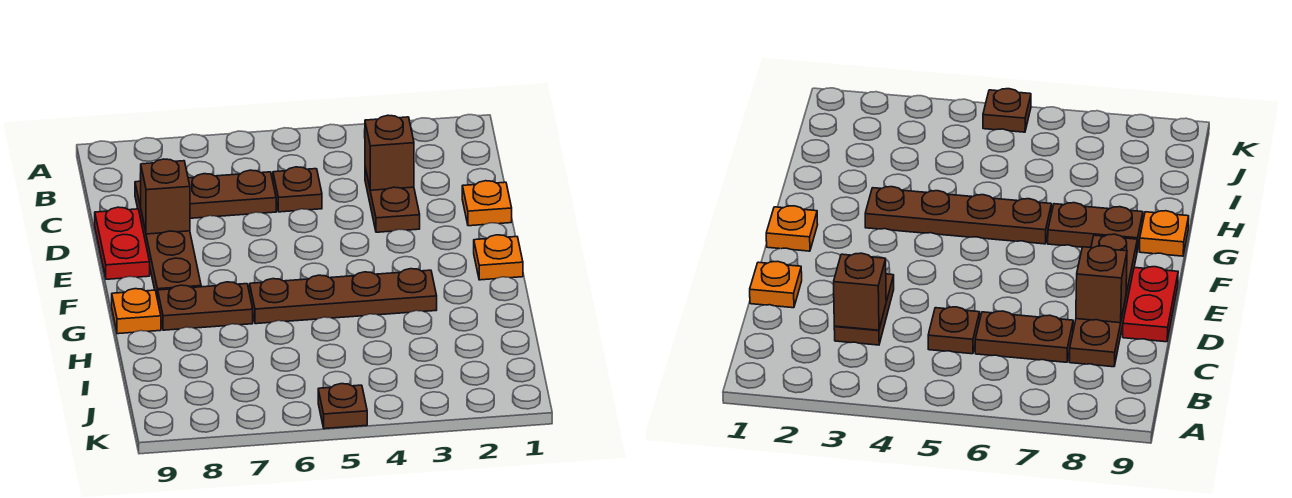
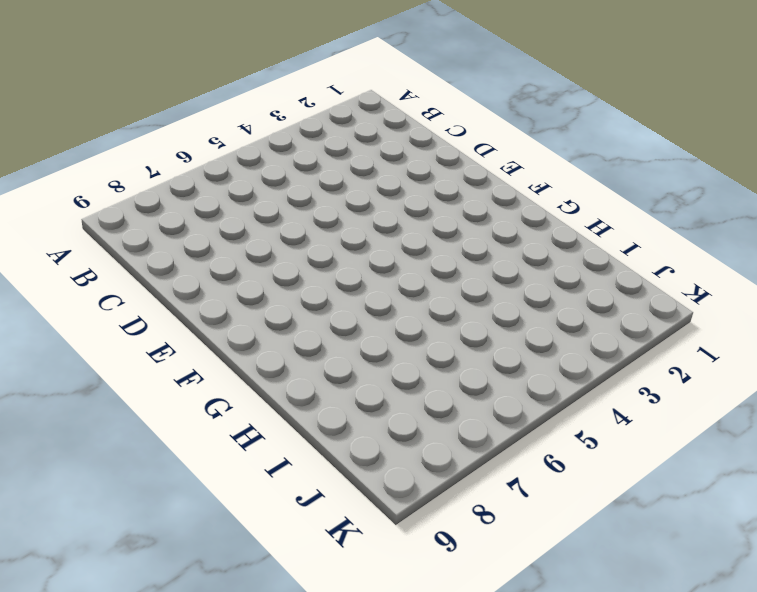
none -> brown plate C3:D3 level 1
none -> brown plate C5 level 1
none -> brown plate C6:C7 level 1

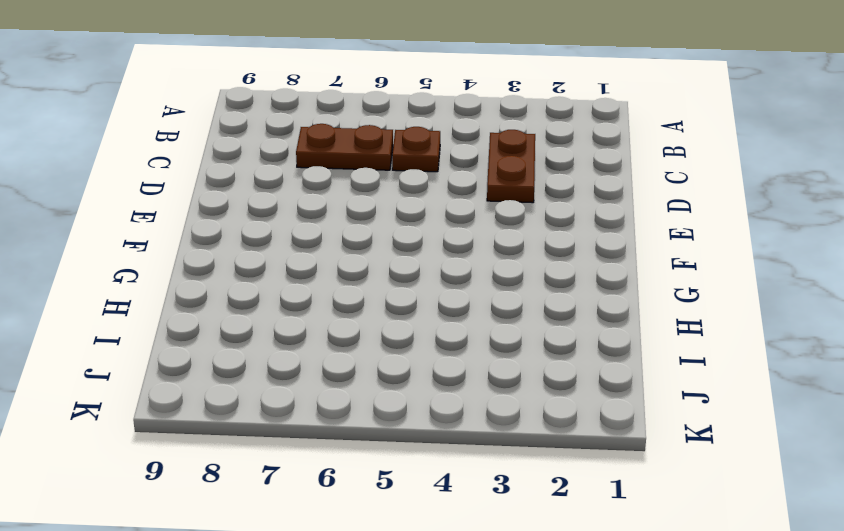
none -> brown plate C8:F8 level 1
none -> orange plate D1 level 1
none -> red plate D9:E9 level 1

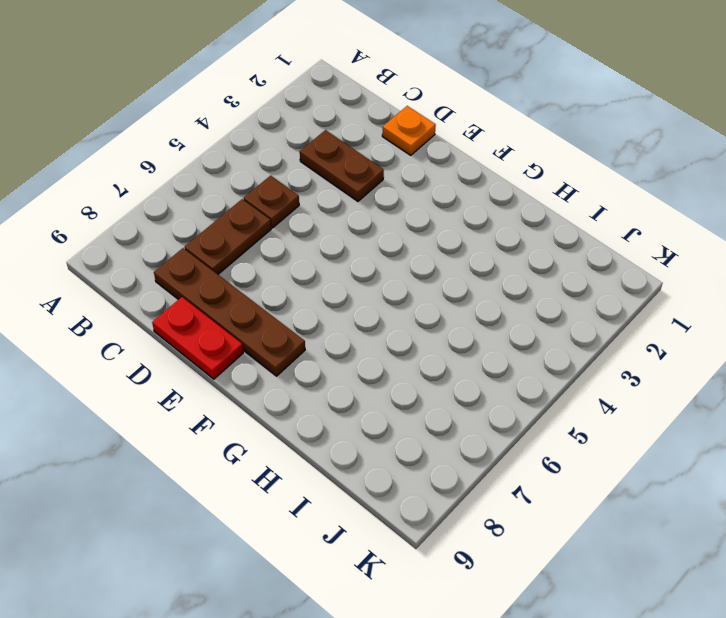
none -> orange plate F1 level 1
none -> brown plate G3:G6 level 1
none -> brown plate G7:G8 level 1

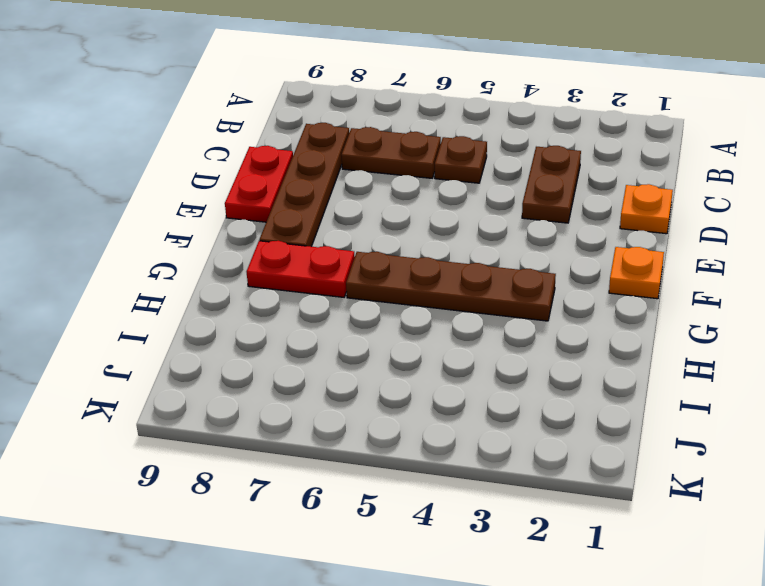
red plate G7:G8 level 1 -> brown plate G7:G8 level 1
none -> orange plate G9 level 1
none -> brown plate K5 level 1
none -> brown brick C3 level 2

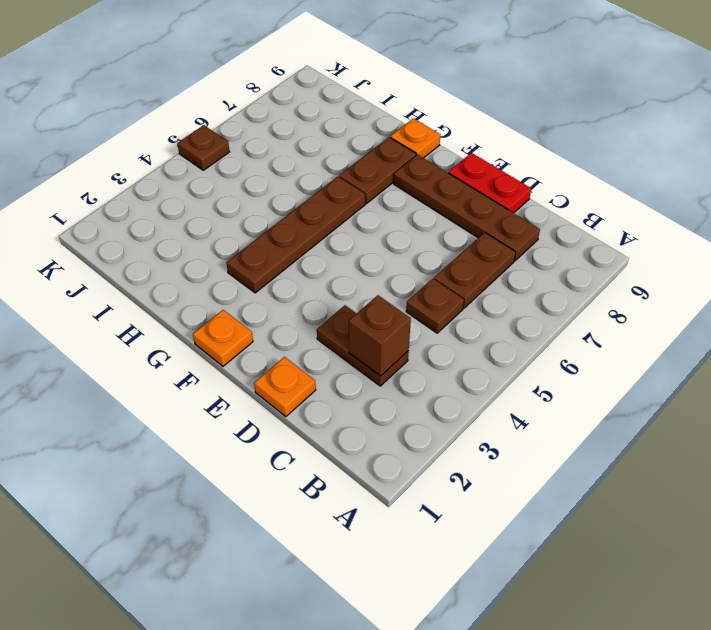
none -> brown brick D8 level 2

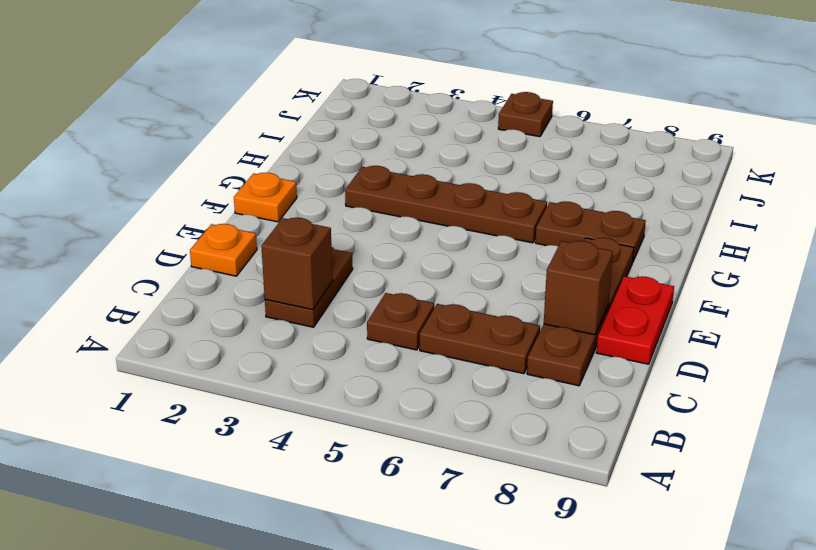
none -> orange plate G9 level 1

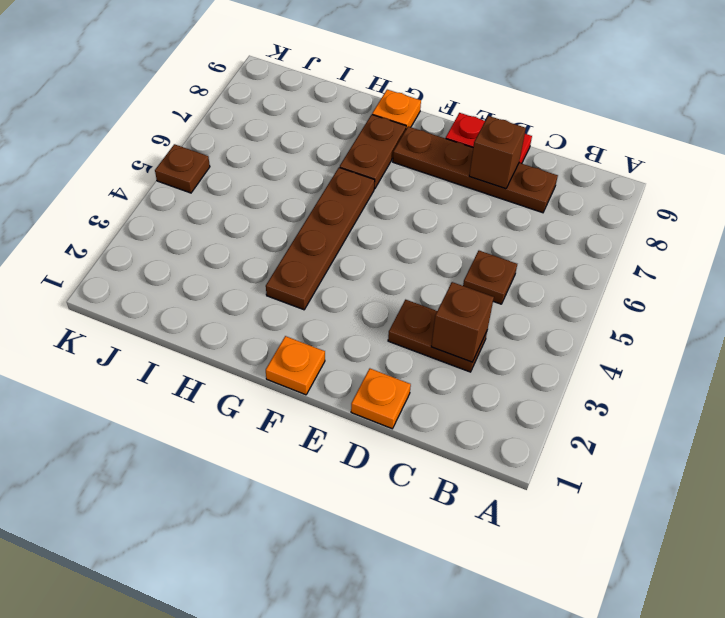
none -> brown plate C6:C7 level 1

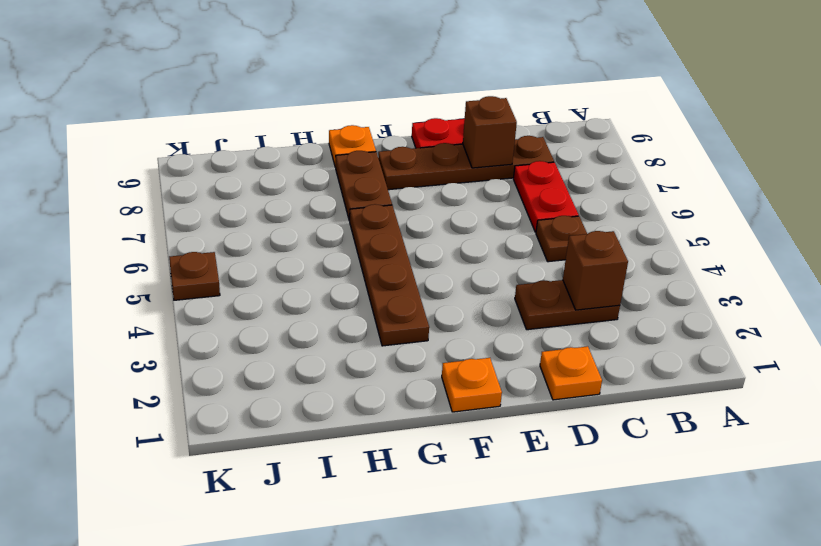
red plate C6:C7 level 1 -> brown plate C6:C7 level 1

